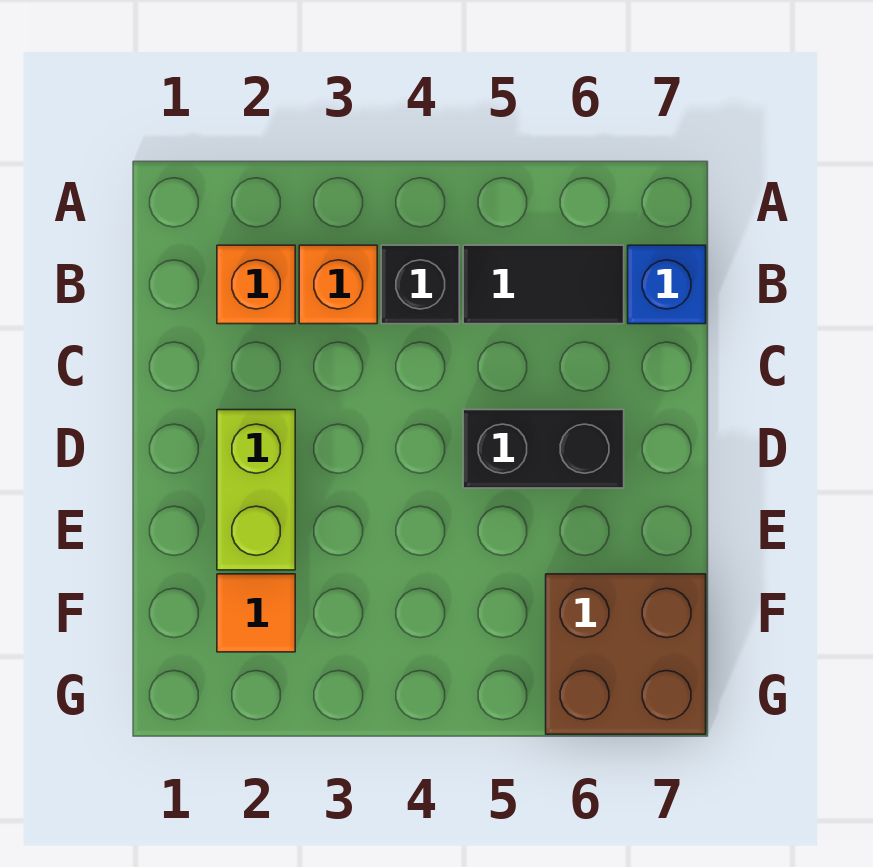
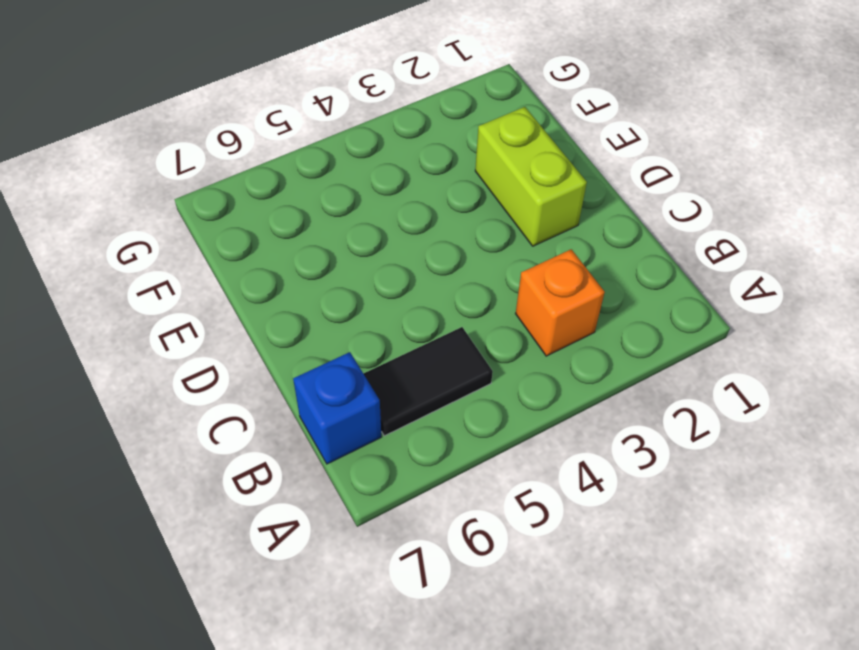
none -> orange brick B2 level 1
none -> black brick B4 level 1

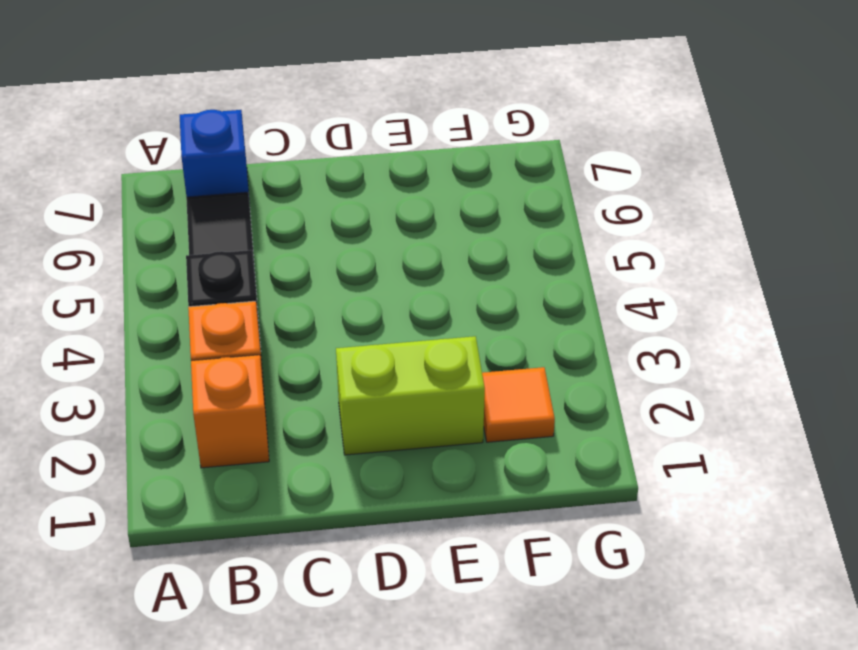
none -> black brick D5:D6 level 1
none -> brown brick F6:G7 level 1

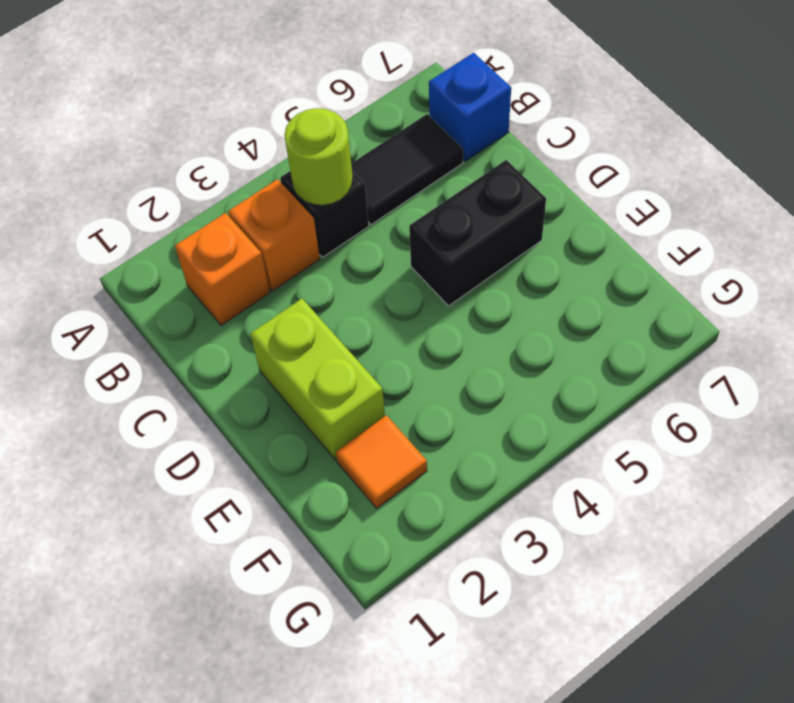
lime round brick B4 level 2 -> none
none -> brown brick F6:G7 level 1

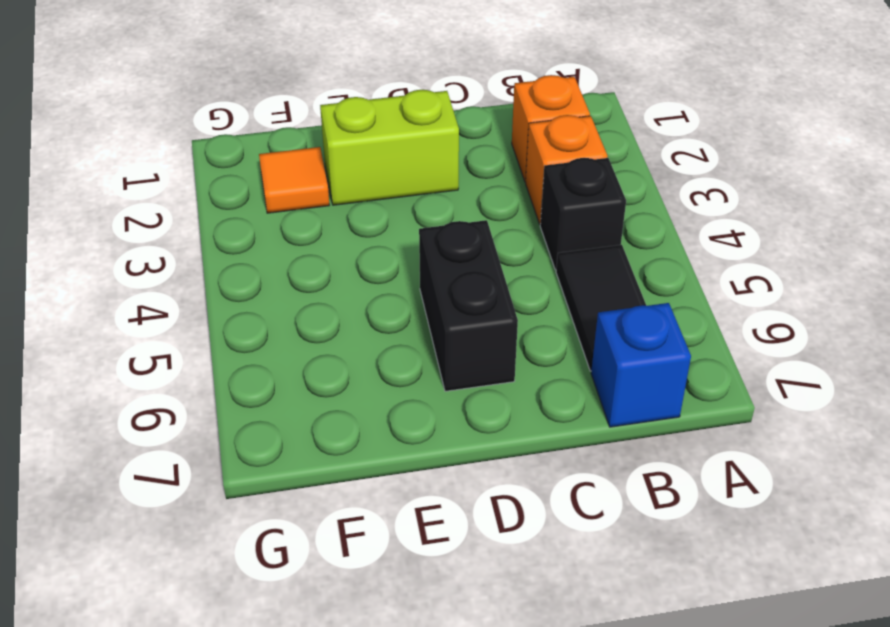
none -> brown brick F6:G7 level 1

